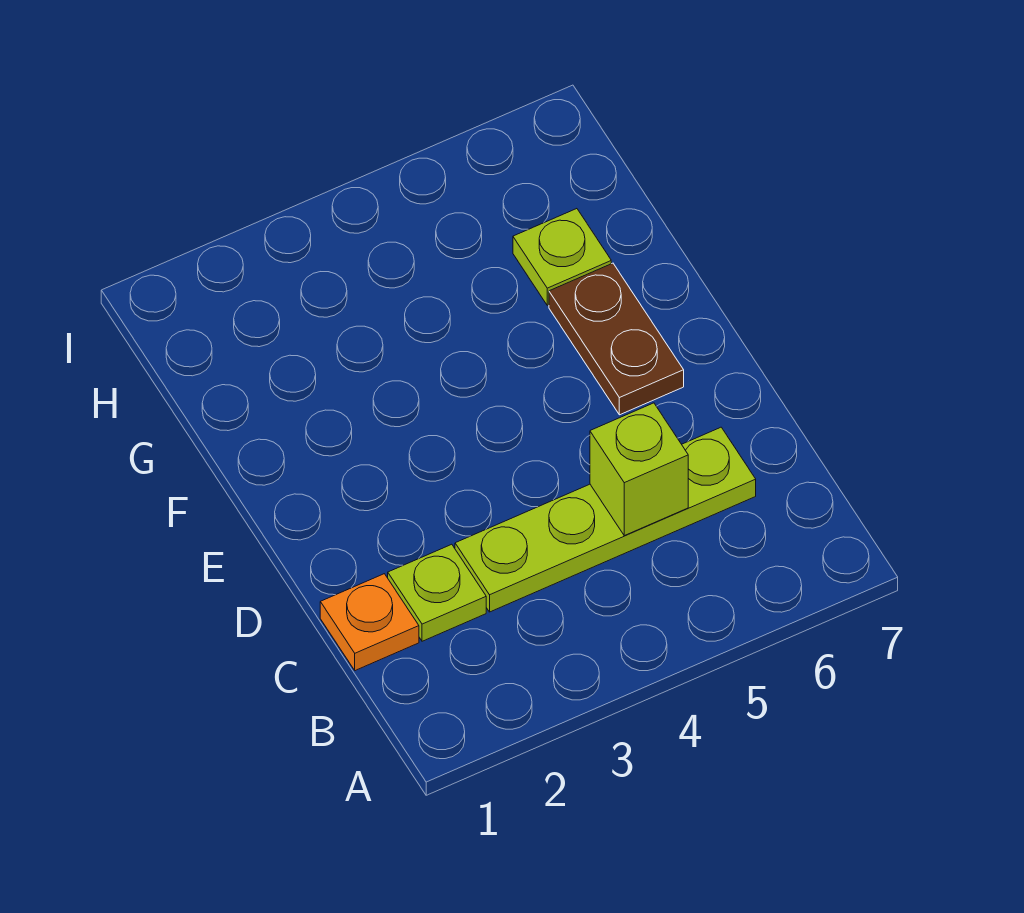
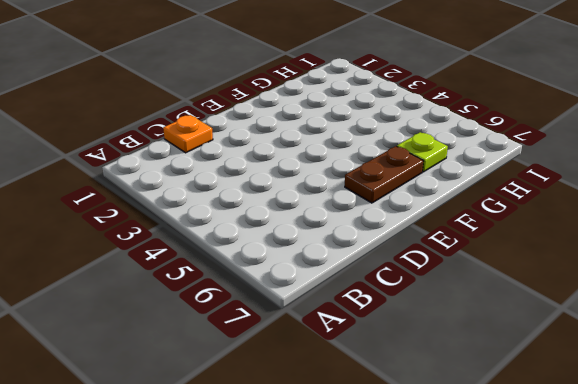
none -> lime plate C2 level 1
none -> lime plate C3:C6 level 1

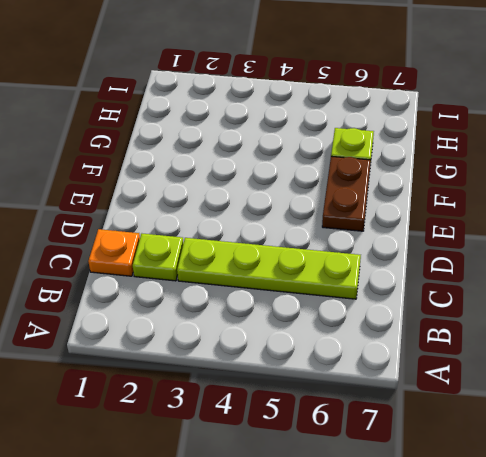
none -> lime brick C5 level 2

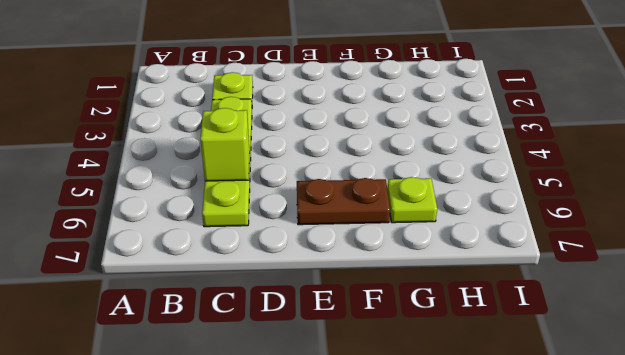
none -> orange plate C1 level 1

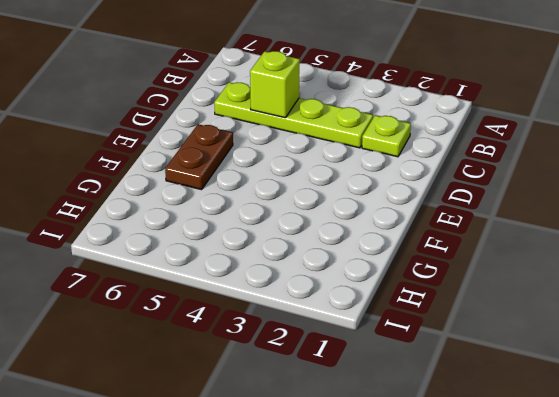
none -> orange plate C1 level 1
none -> lime plate G6 level 1

